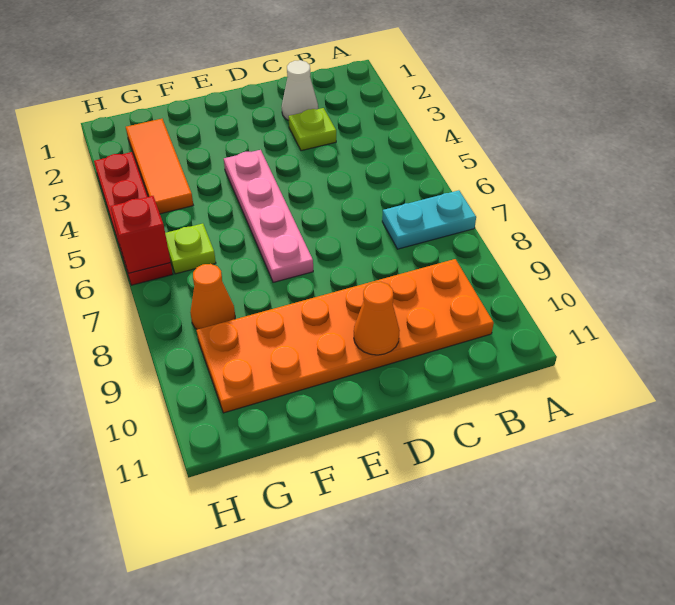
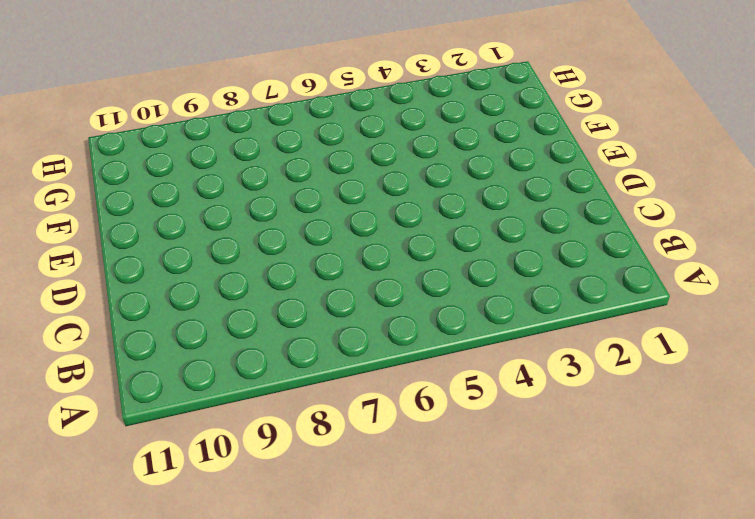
none -> cyan plate A7:B7 level 1
none -> orange plate B9:G10 level 1

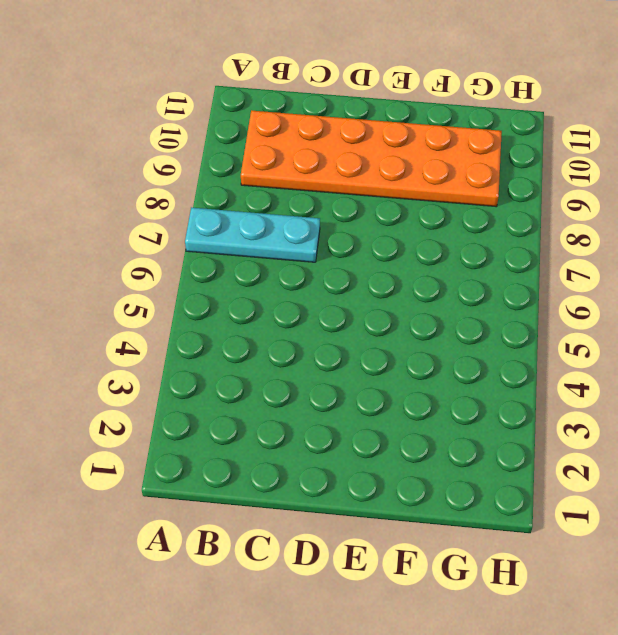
cyan plate A7:C7 level 1 -> cyan plate A7:B7 level 1
none -> white cone C2 level 1
none -> lime plate C3 level 1

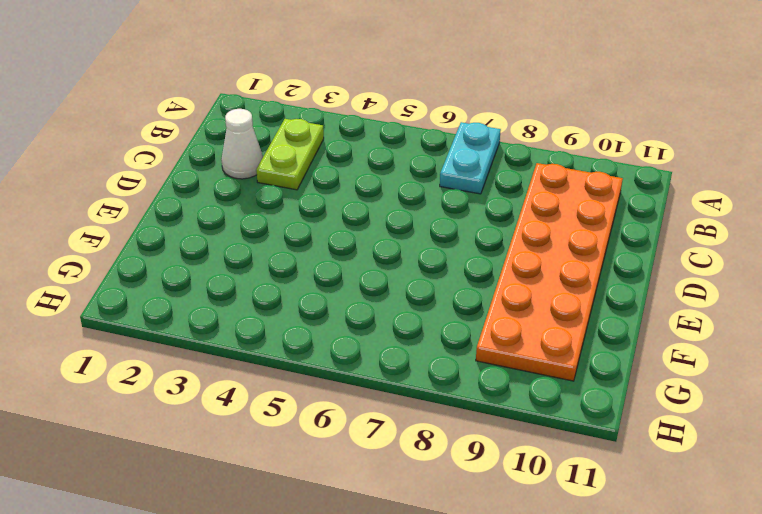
lime plate B3:C3 level 1 -> lime plate C3 level 1
none -> pink plate E4:E7 level 1
none -> orange tile G2:G4 level 1

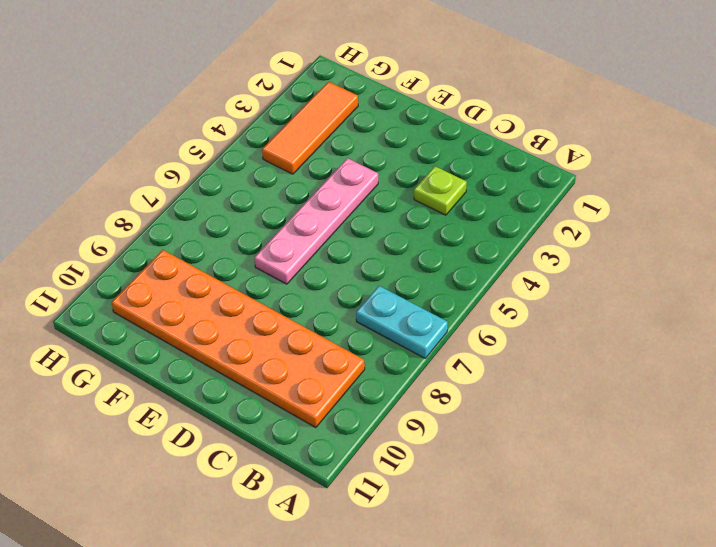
none -> white cone C2 level 1
none -> lime plate G6 level 1

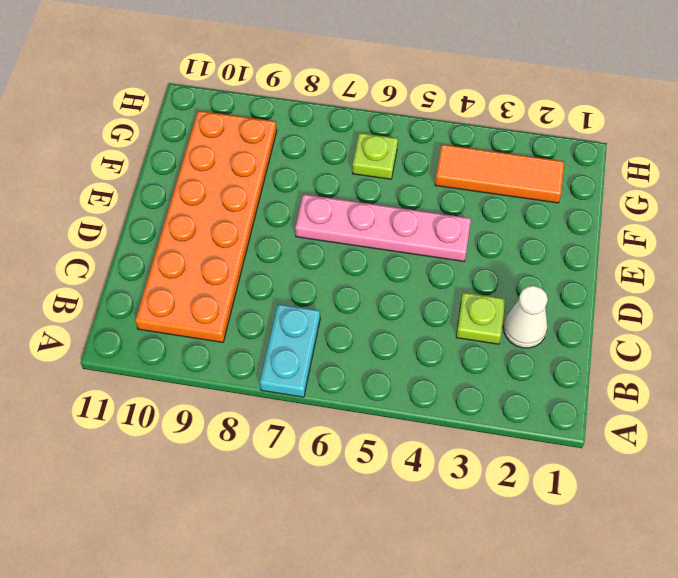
none -> orange cone G8 level 1
none -> red plate H3:H6 level 1

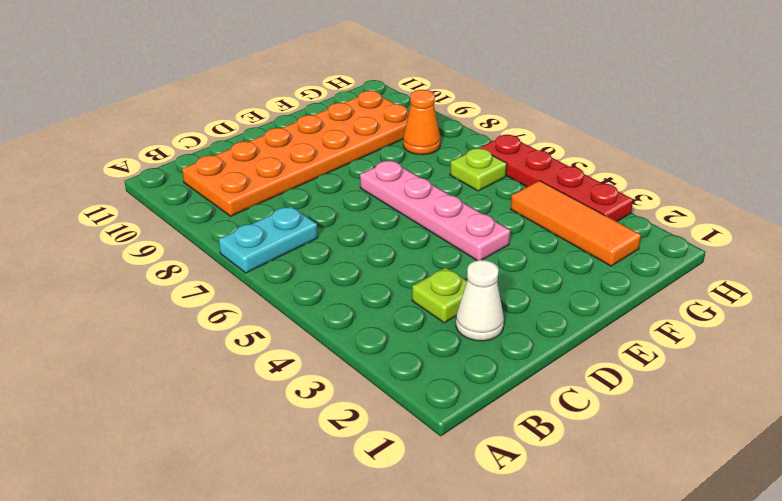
none -> orange cone D10 level 2
none -> red brick H6 level 2

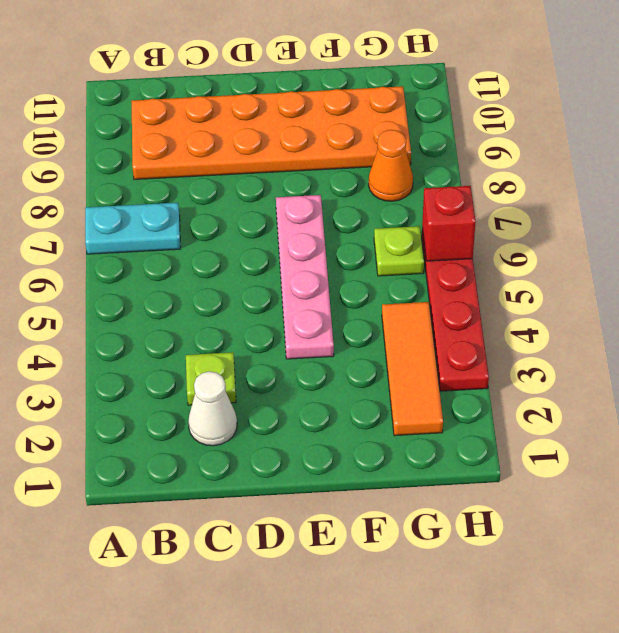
none -> orange cone D10 level 2

